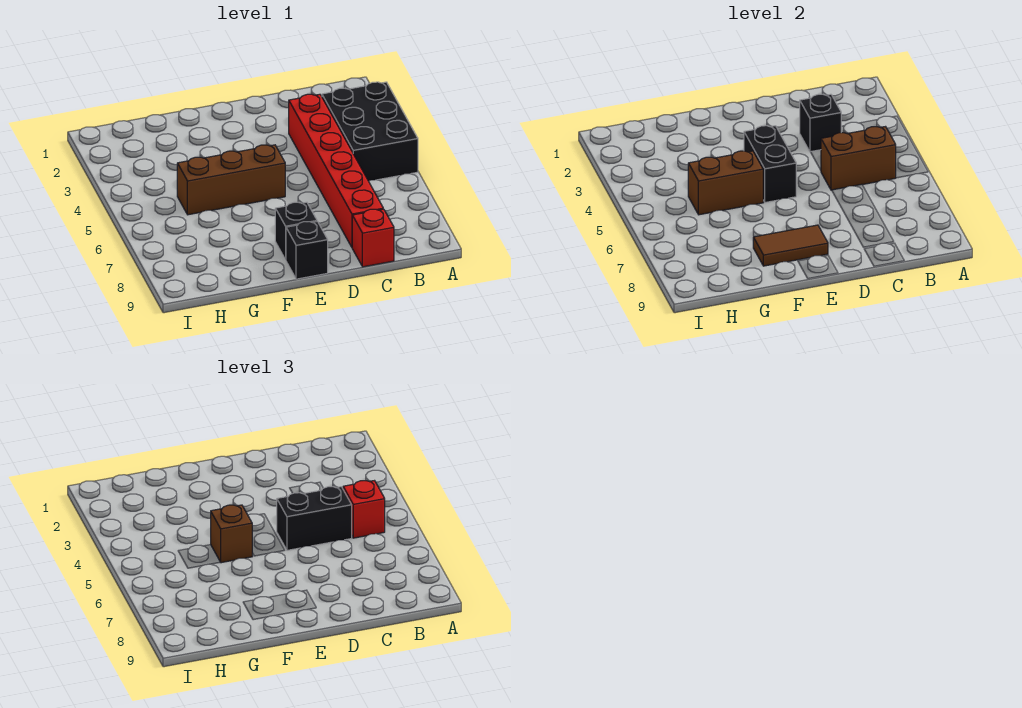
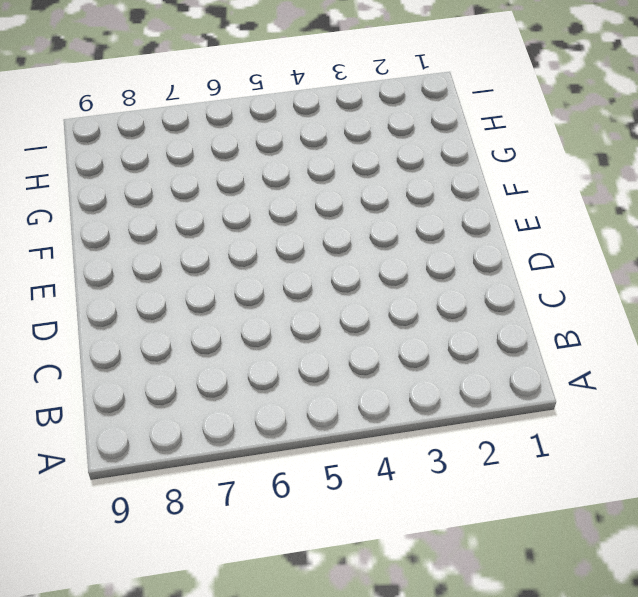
none -> black brick A3:B5 level 1
none -> red brick C3:C8 level 1
none -> red brick C9 level 1

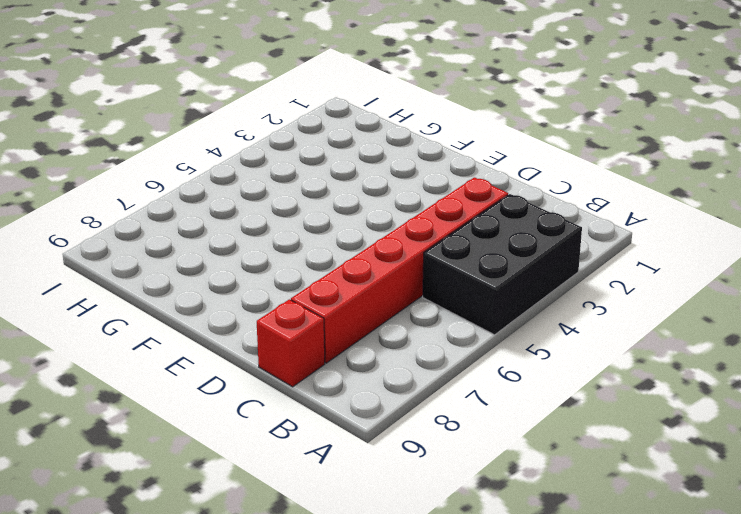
none -> brown brick E5:G5 level 1
none -> black brick E8 level 1
none -> black brick E9 level 1

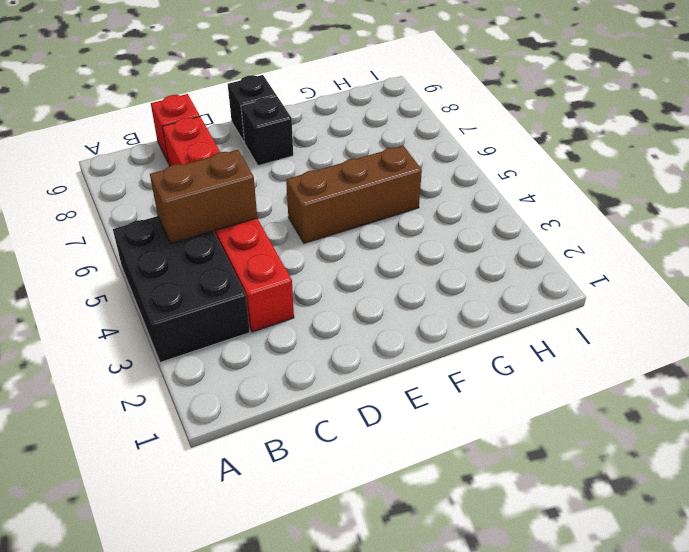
none -> black brick C3 level 2
none -> black brick E4:E5 level 2
none -> brown tile E8:F8 level 2

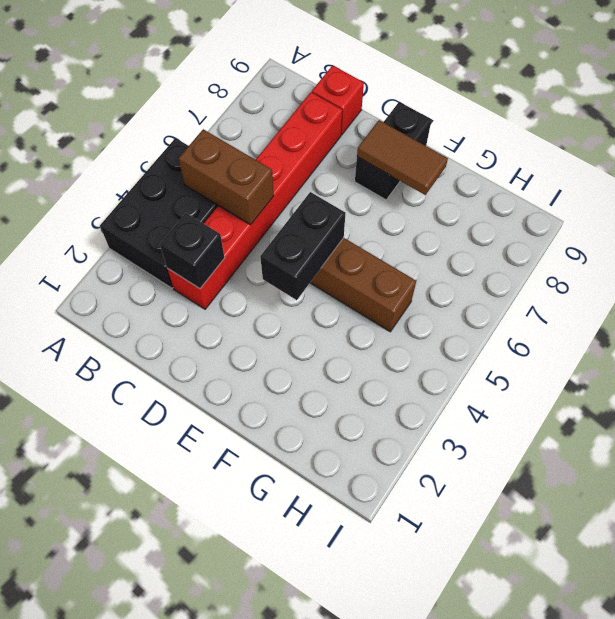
none -> brown brick F5:G5 level 2
none -> red brick B5 level 3
none -> black brick C5:D5 level 3

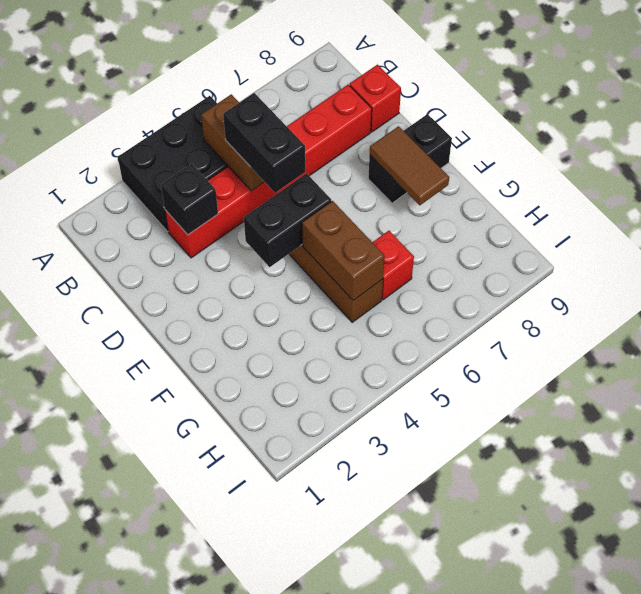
red brick G6 level 1 -> red brick B5 level 3
none -> brown brick F5 level 3

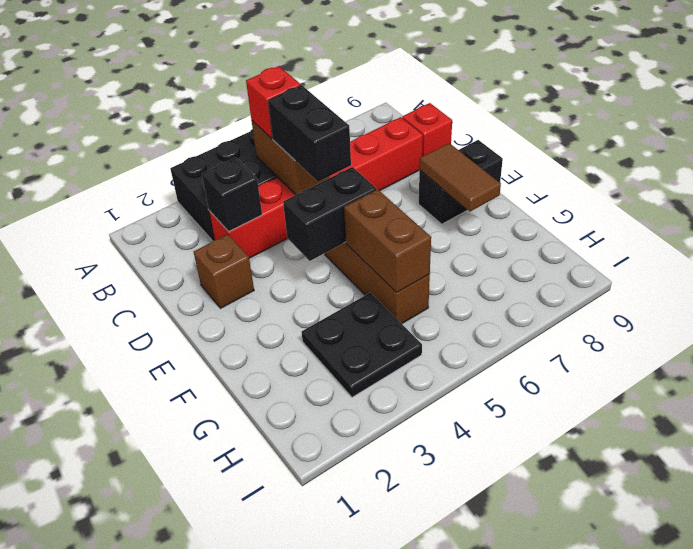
brown brick D2 level 1 -> brown brick F5 level 3
black plate G3:H4 level 1 -> none

